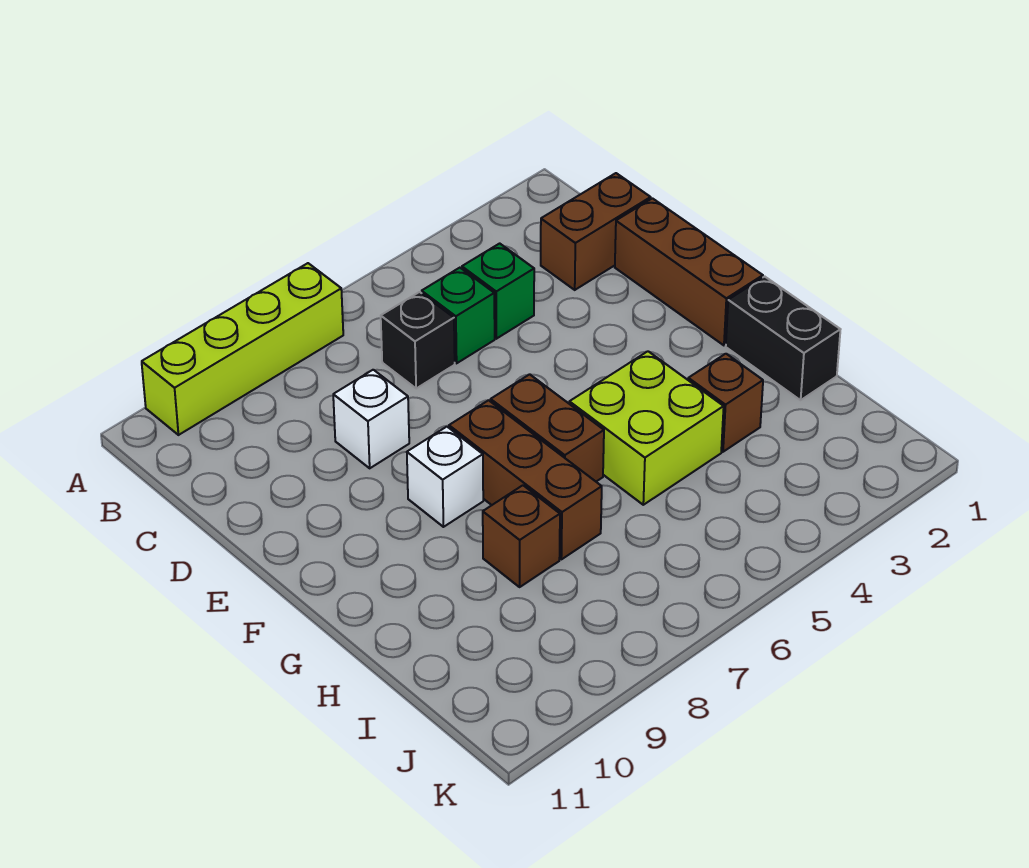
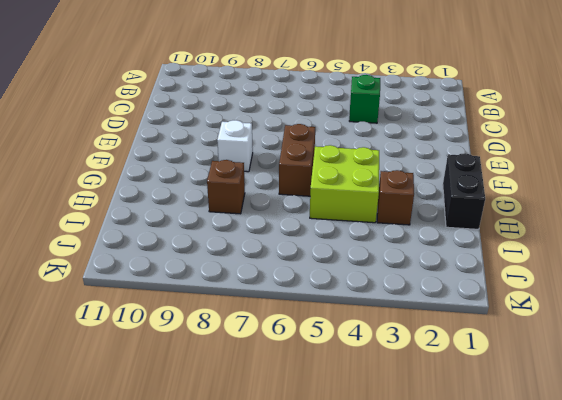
none -> lime brick A7:A10 level 1
none -> brown brick C1:C2 level 1
none -> green brick C5 level 1

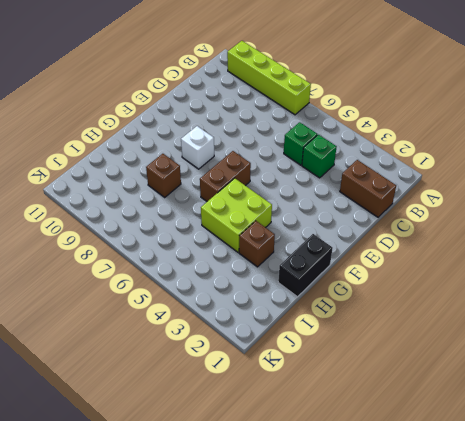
none -> black brick C6 level 1
none -> brown brick D1:F1 level 1
none -> white brick D8 level 1

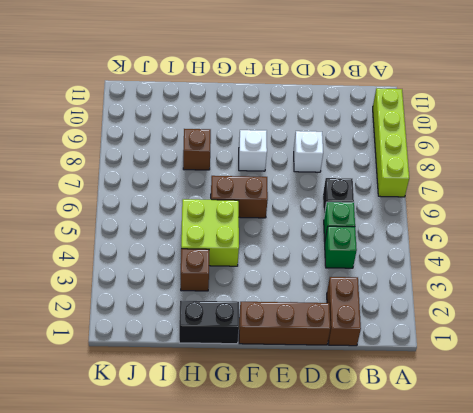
none -> brown brick F7:H7 level 1

